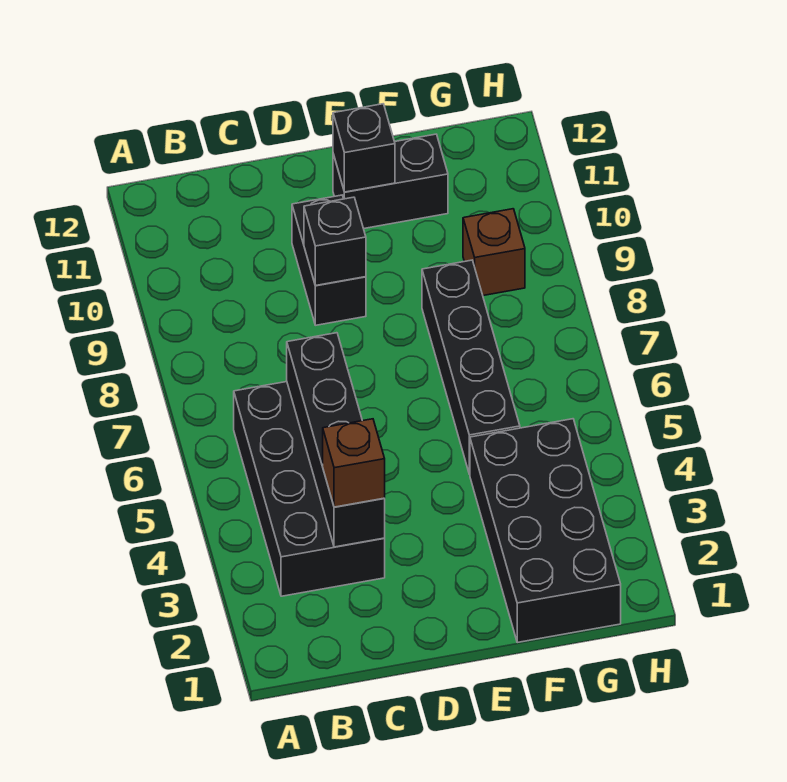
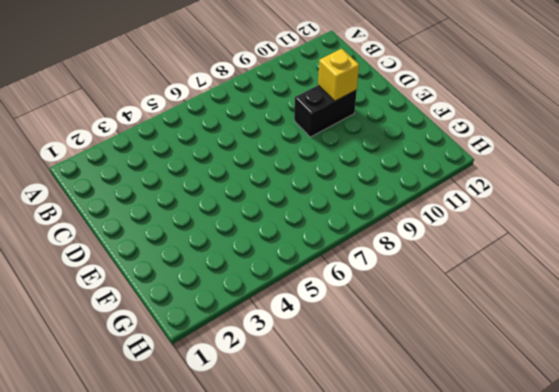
yellow brick D10 level 2 -> none
none -> black brick B3:C6 level 1
none -> black brick E11:F11 level 1

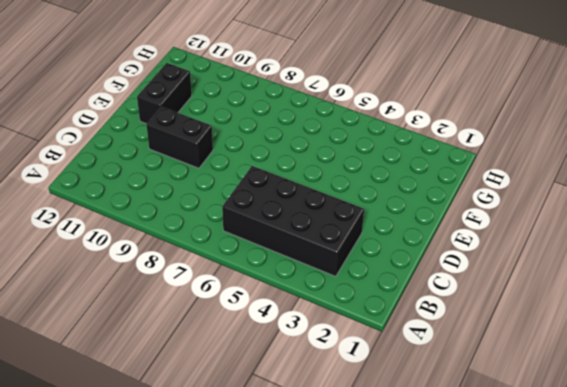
none -> black brick F1:G4 level 1
none -> black brick F5:F8 level 1

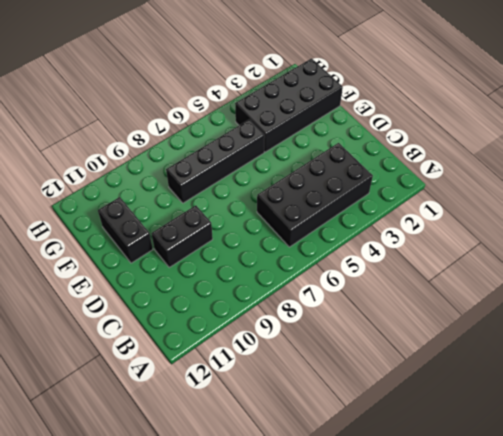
none -> brown brick G9 level 1
none -> black brick C3:C6 level 2

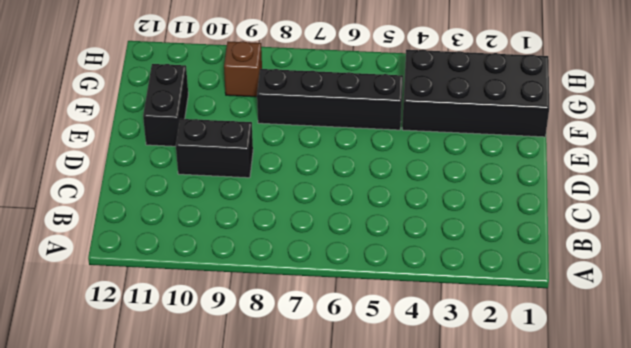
none -> black brick B3:C6 level 1
none -> black brick C3:C6 level 2

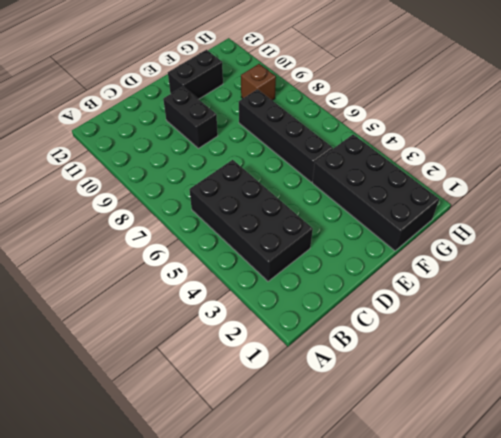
none -> black brick C3:C6 level 2
none -> black brick D9 level 2

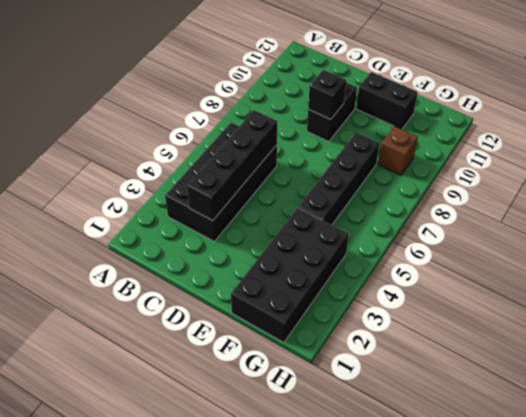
none -> black brick E11 level 2
none -> brown brick C3 level 3

